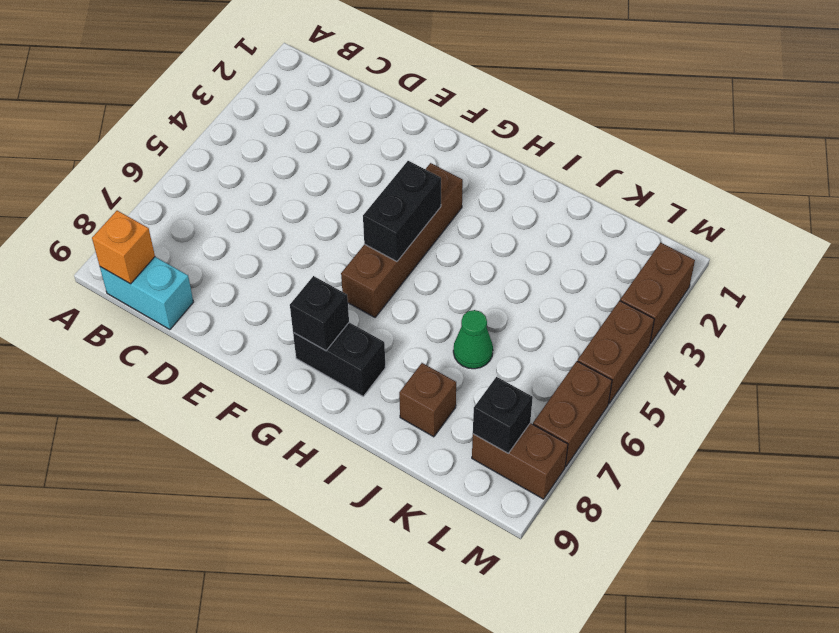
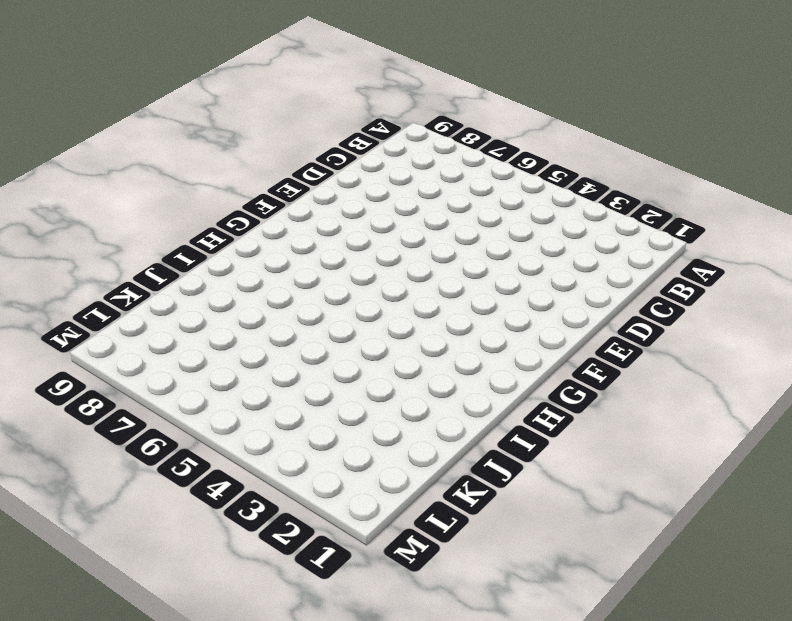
none -> cyan brick B9:C9 level 1
none -> brown brick G3:G6 level 1
none -> black brick G8:H8 level 1

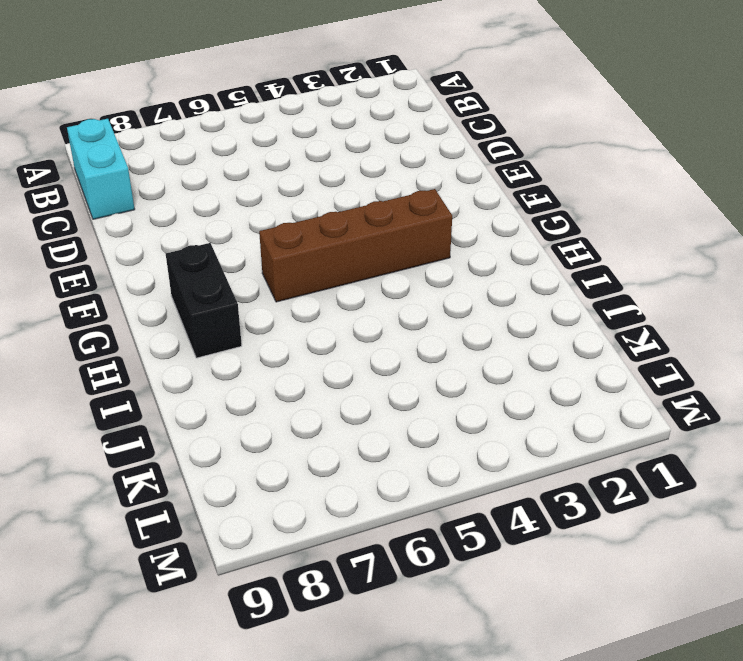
none -> green cone J6 level 1
none -> brown brick J8 level 1
none -> brown brick L8:M8 level 1

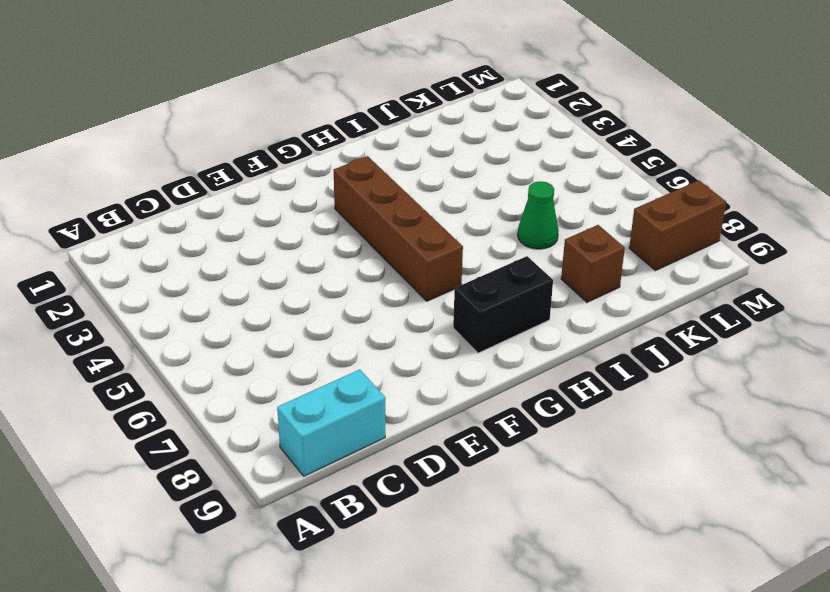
none -> brown brick M2:M3 level 1
none -> brown brick M4:M5 level 1
none -> brown brick M6:M7 level 1

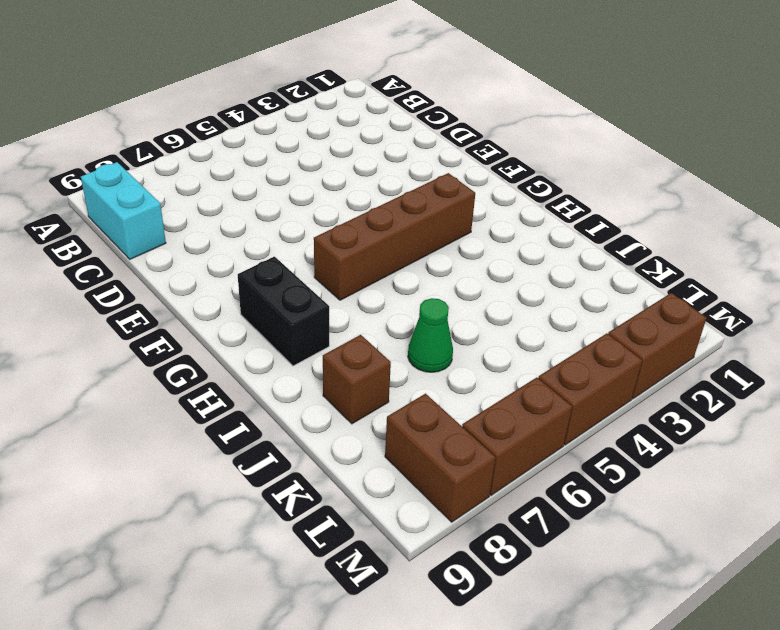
none -> orange brick B9 level 2
none -> black brick G4:G5 level 2
none -> black brick G8 level 2

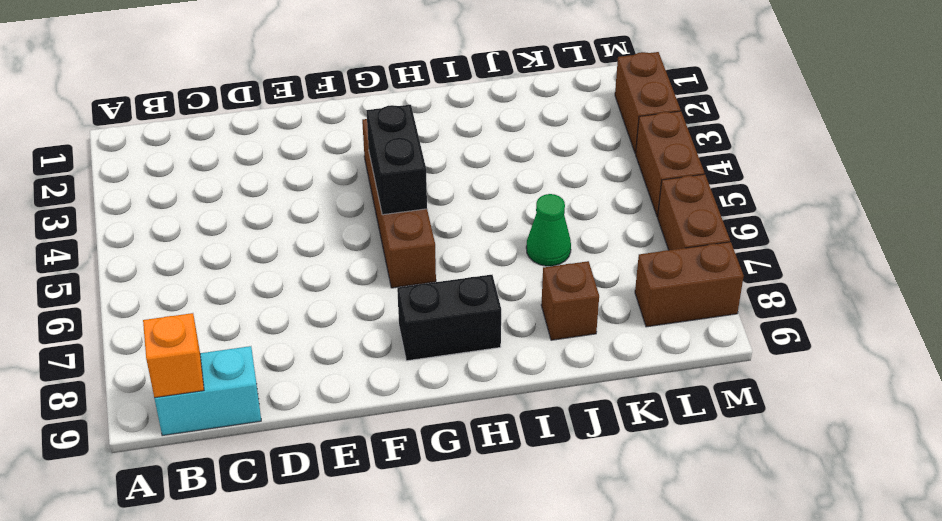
none -> black brick G8 level 2
none -> black brick L8 level 2

